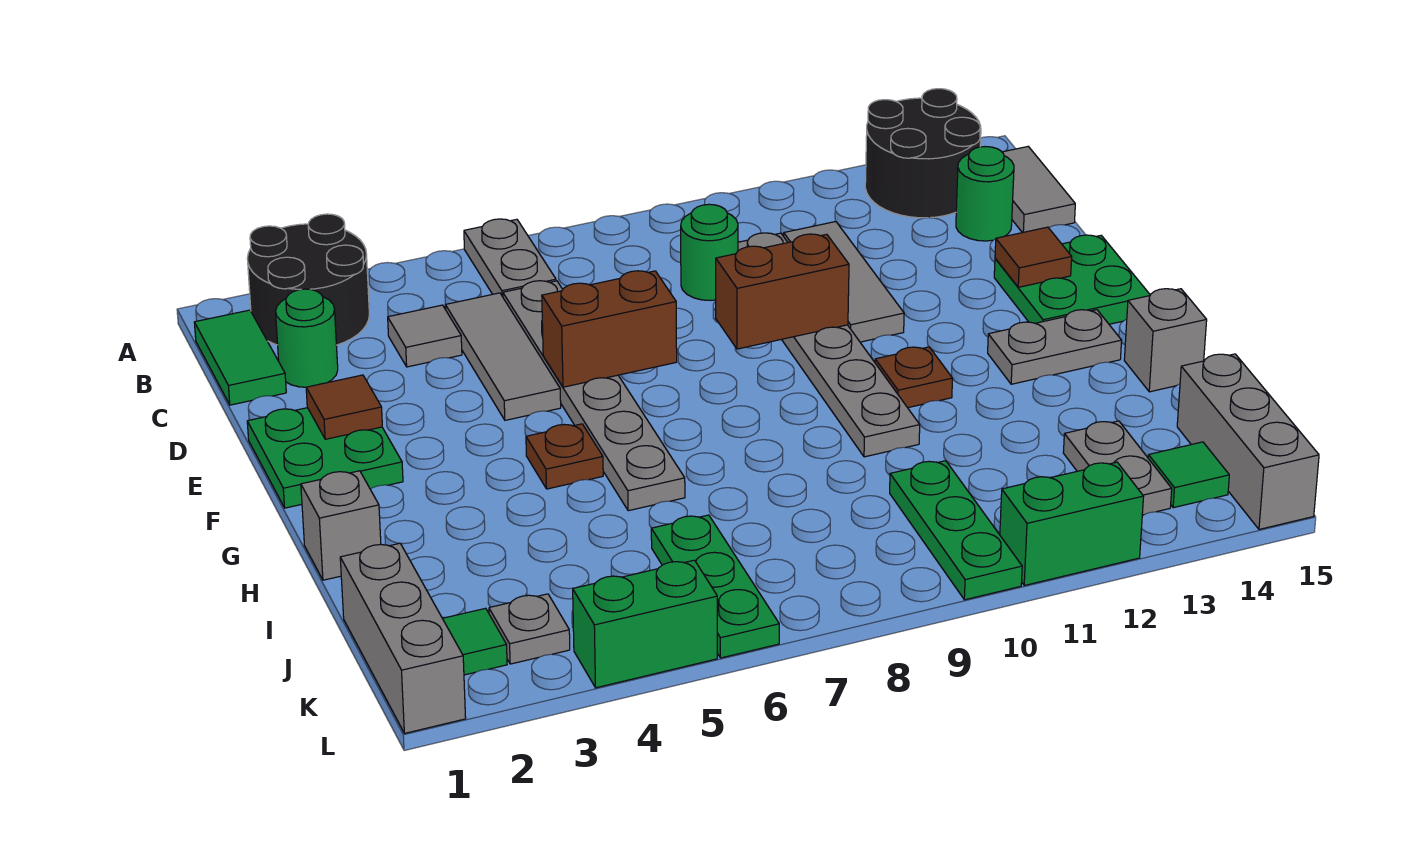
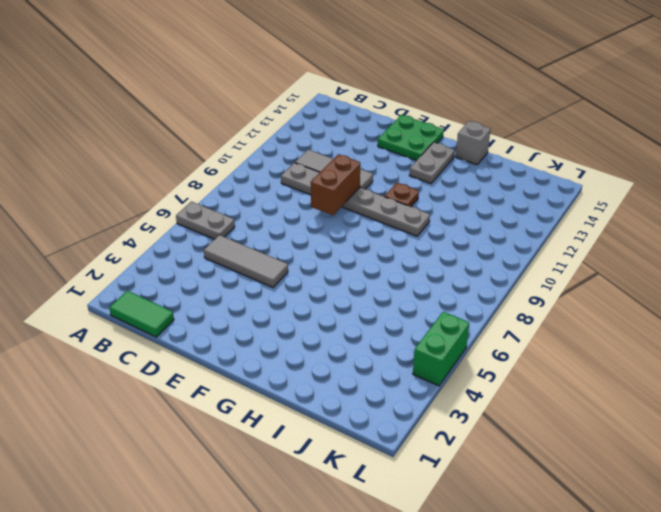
none -> black round brick A2:B3 level 1
none -> black round brick A13:B14 level 1
none -> grey tile B15:C15 level 1
none -> green round brick C2 level 1

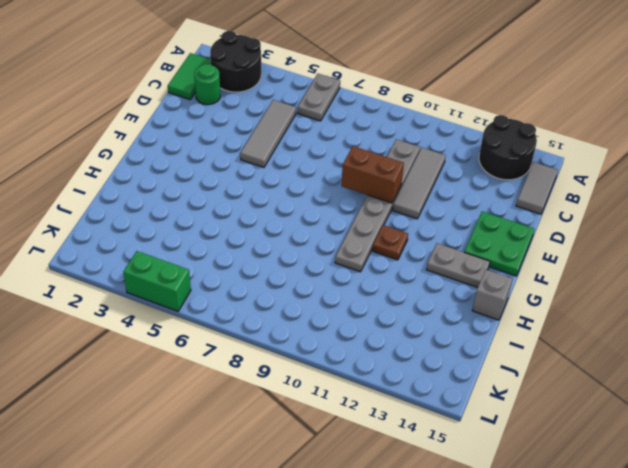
none -> grey tile C4 level 1
none -> grey plate C6:H6 level 1
none -> green round brick C9 level 1
none -> green round brick C14 level 1

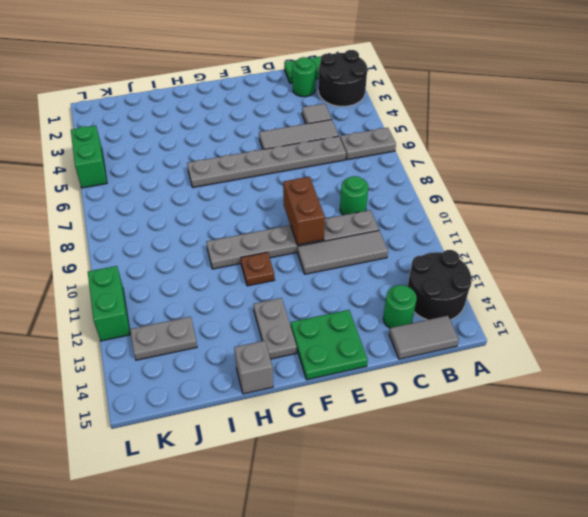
none -> green plate E1:F2 level 1
none -> brown plate G5 level 1
none -> grey brick H1 level 1
none -> grey brick J1:L1 level 1

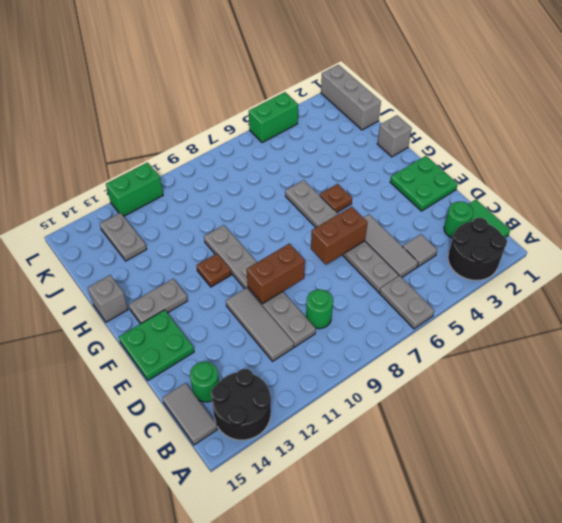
none -> green plate J6:L6 level 1
none -> green plate J10:L10 level 1
none -> grey brick J15:L15 level 1
none -> green tile K2 level 1

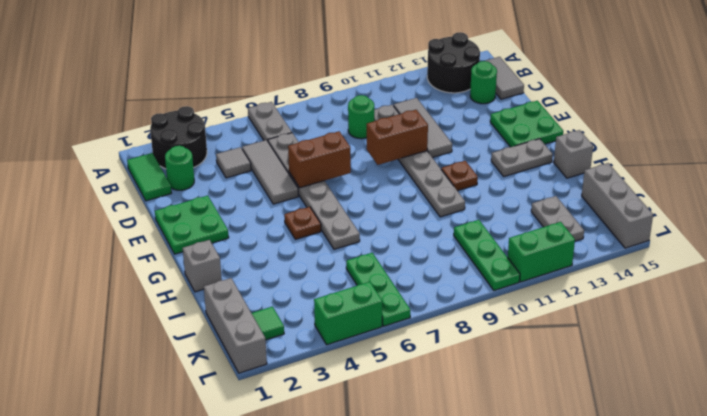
none -> grey plate K3 level 1
none -> green tile K14 level 1
none -> brown tile E2 level 2
none -> brown tile E14 level 2

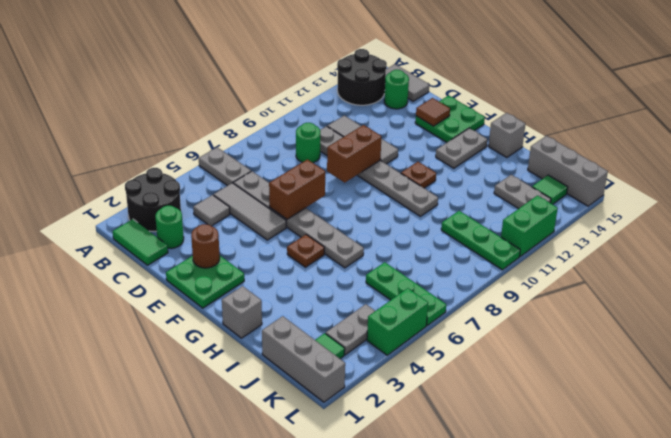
brown round brick E2 level 2 -> brown tile E2 level 2
grey plate K3:K4 level 1 -> grey plate K3 level 1

